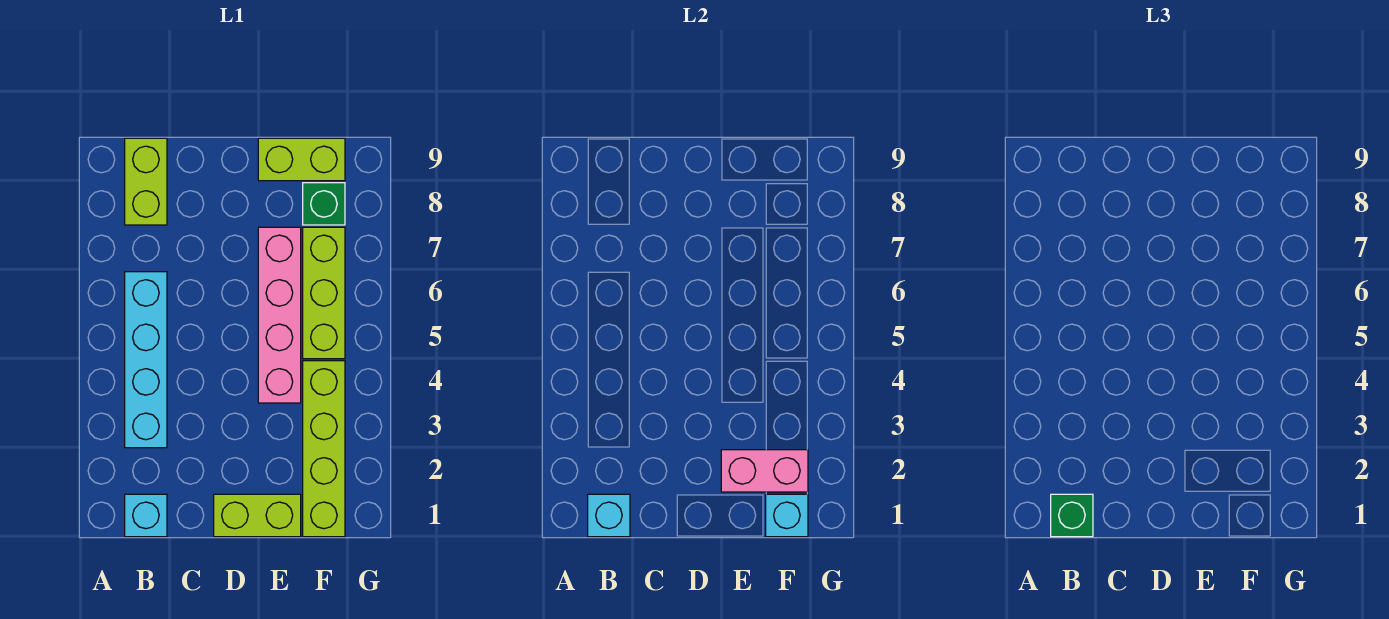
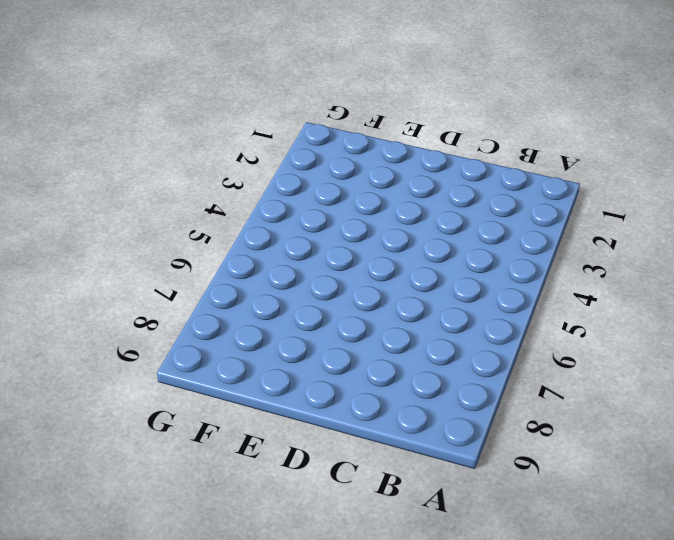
none -> cyan brick B1 level 1
none -> cyan brick B3:B6 level 1
none -> lime brick B8:B9 level 1

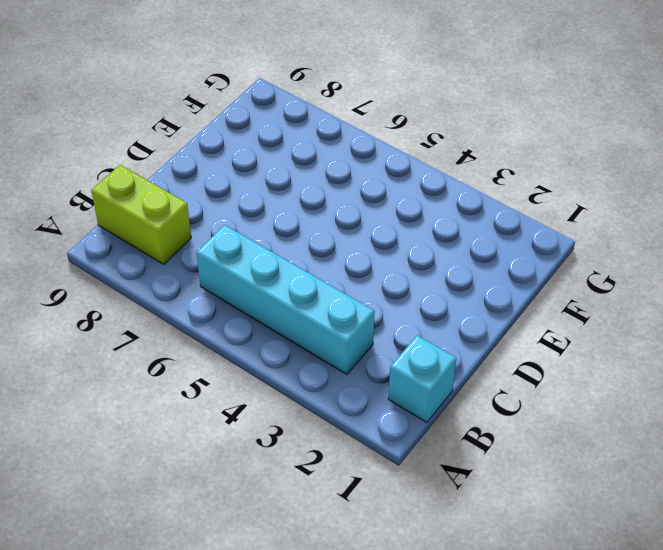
none -> lime brick D1:E1 level 1
none -> pink brick E4:E7 level 1
none -> lime brick E9:F9 level 1

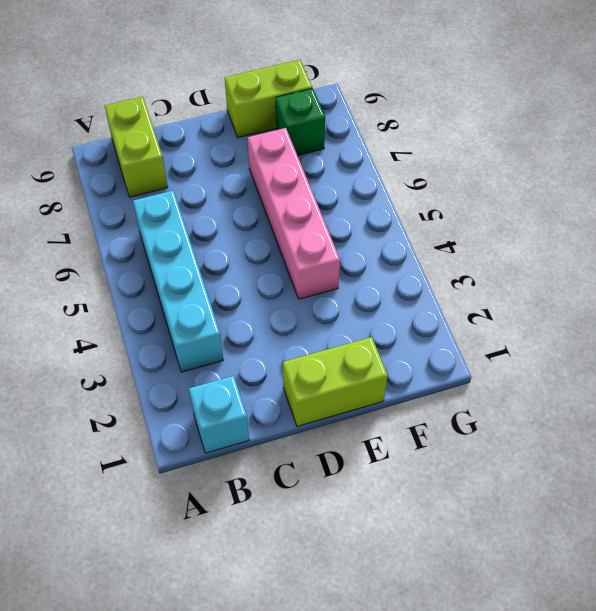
none -> lime brick F1:F4 level 1
none -> lime brick F5:F7 level 1
none -> cyan brick B1 level 2

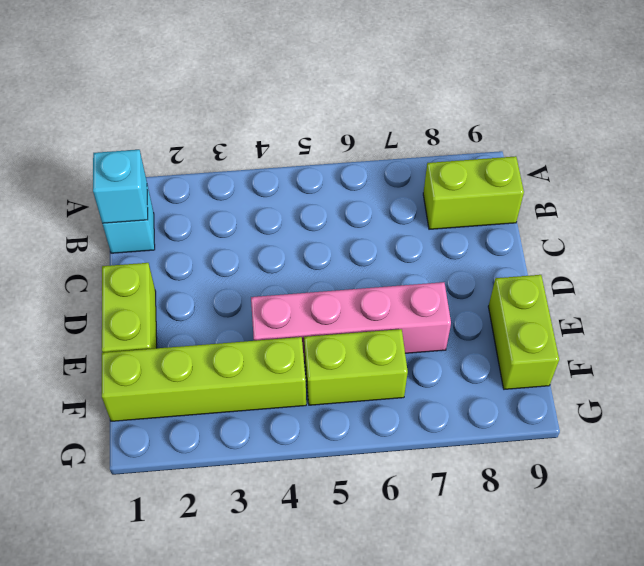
lime brick F5:F6 level 1 -> lime brick F5:F7 level 1
none -> cyan brick B3:B6 level 1
none -> green brick F8 level 1
none -> pink brick E2:F2 level 2

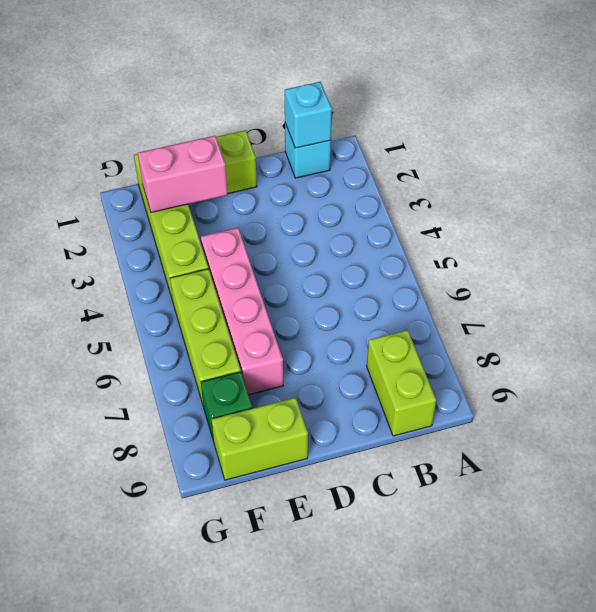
none -> cyan brick B3:B6 level 1
none -> cyan brick F1 level 2
none -> green brick B1 level 3

